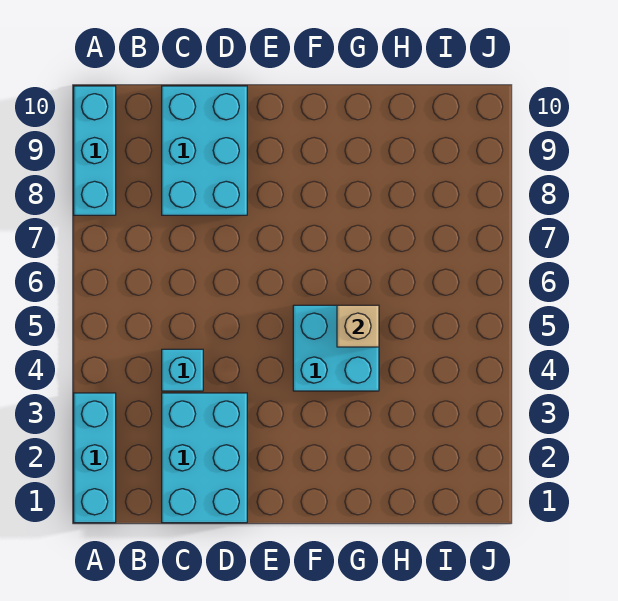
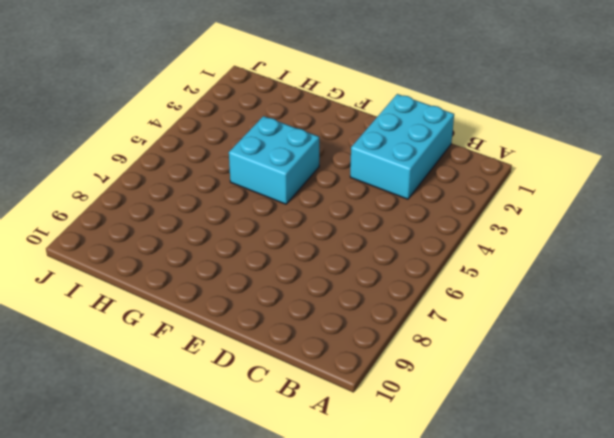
none -> cyan brick A1:A3 level 1
none -> cyan brick A8:A10 level 1

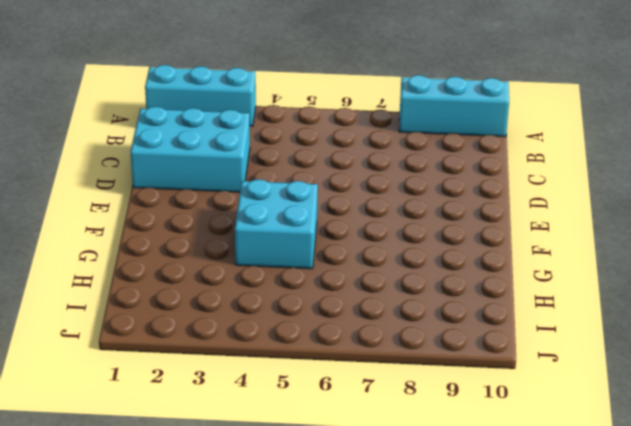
none -> cyan brick C4 level 1
none -> cyan brick C8:D10 level 1

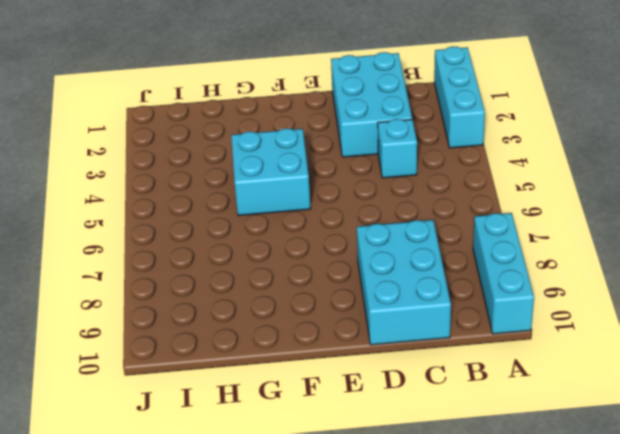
none -> tan brick G5 level 2

